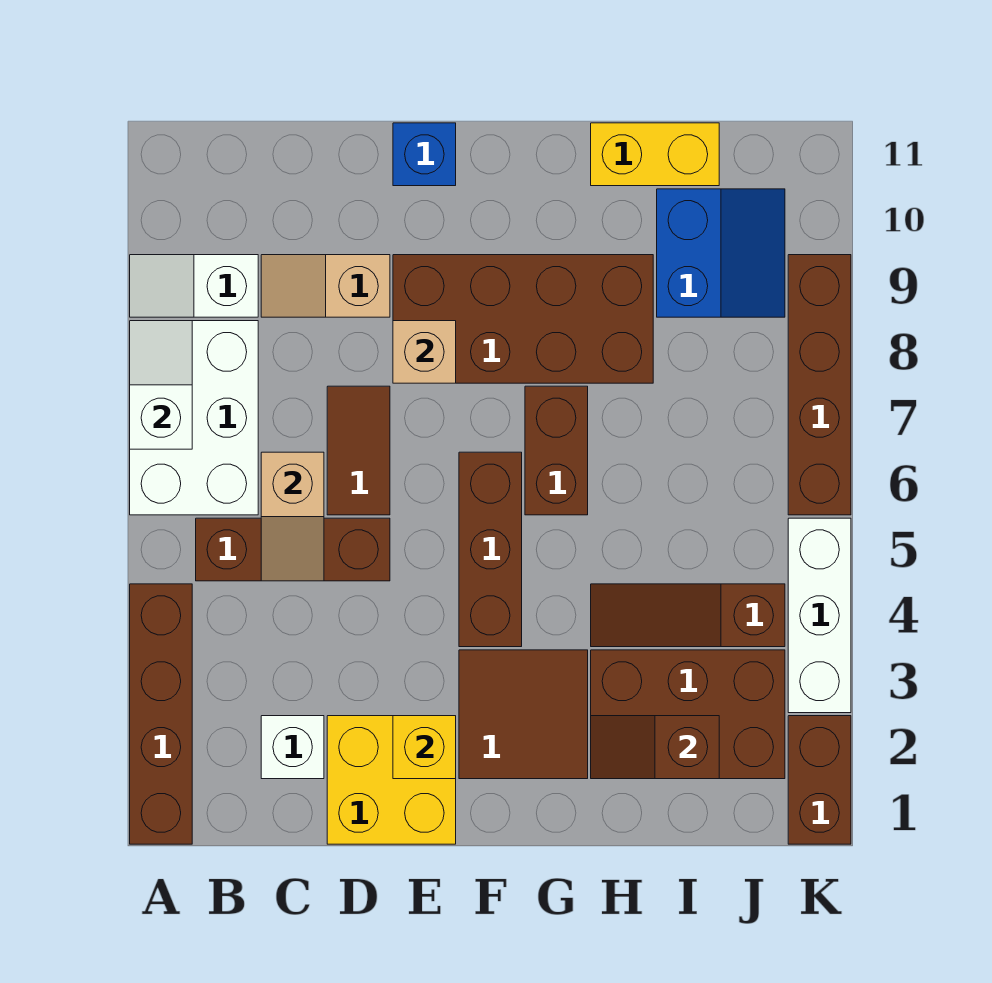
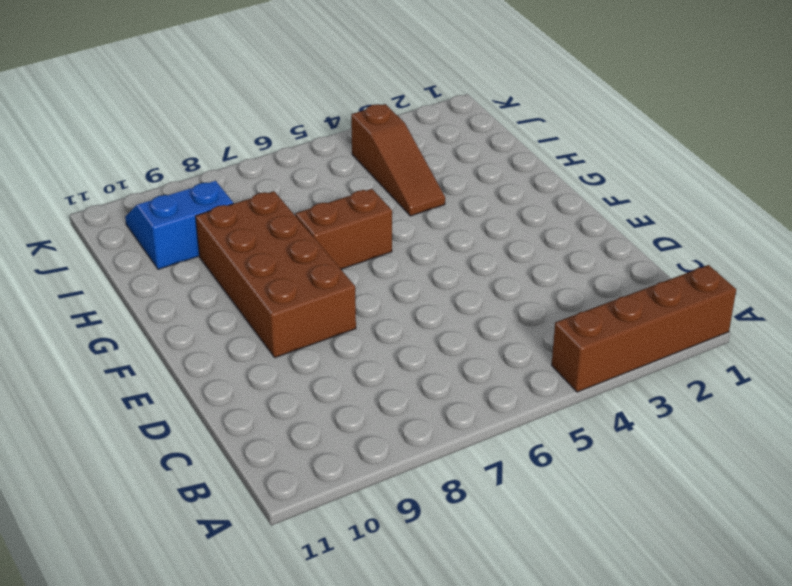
none -> white brick A6:B8 level 1
none -> white slope A9:B9 level 1 top B
none -> brown brick B5:D5 level 1

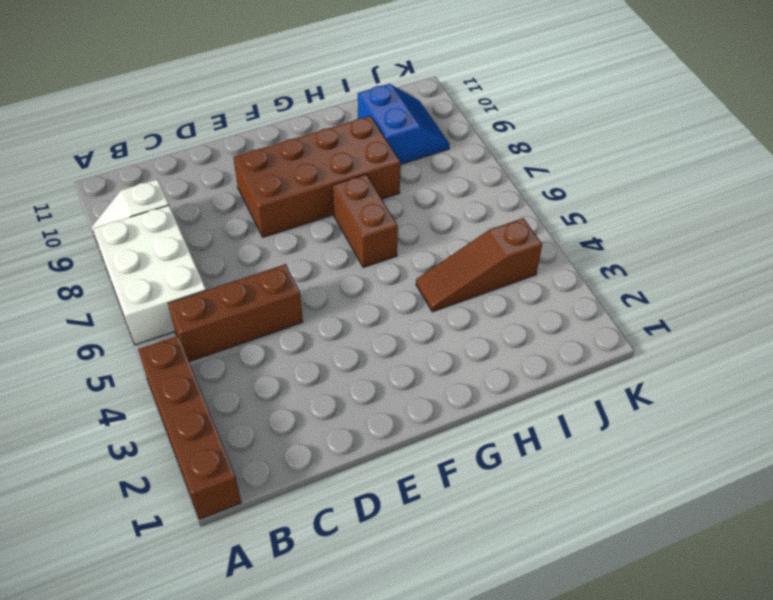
none -> white brick C2 level 1
none -> tan slope C9:D9 level 1 top D
none -> yellow brick D1:E2 level 1

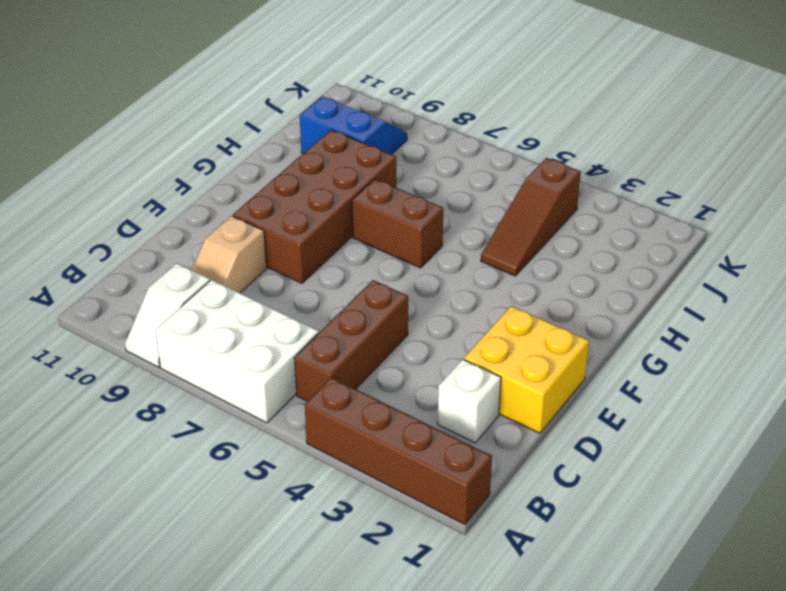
none -> brown tile D6:D7 level 1
none -> blue brick E11 level 1
none -> brown tile F2:G3 level 1

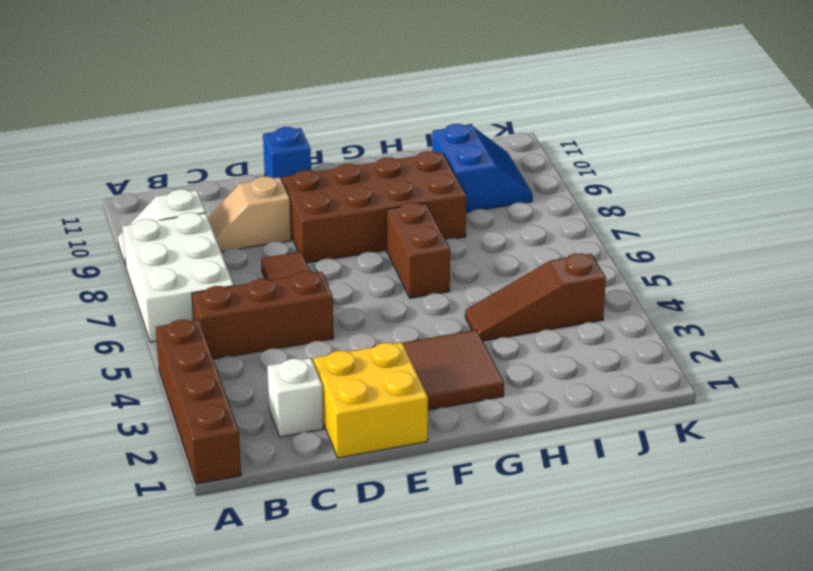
none -> brown brick F4:F6 level 1
none -> brown brick H2:J3 level 1
none -> yellow brick H11:I11 level 1

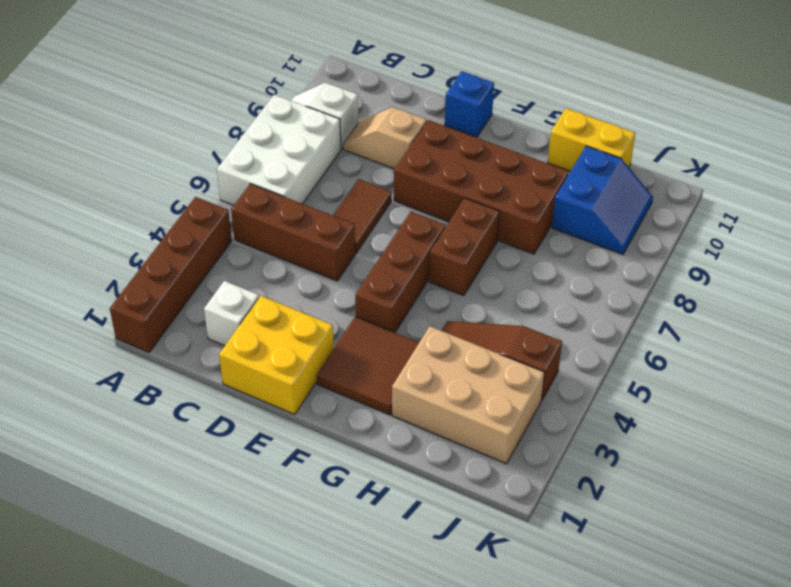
tan brick H2:J3 level 1 -> brown brick H2:J3 level 1
none -> brown brick K1:K2 level 1
none -> white brick K3:K5 level 1
none -> brown brick K6:K9 level 1

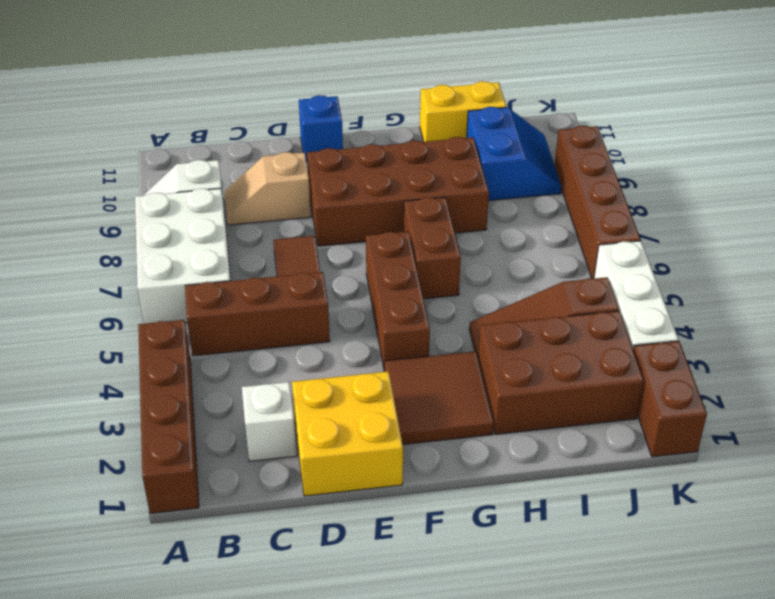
none -> white slope A7:A8 level 2 top 7
none -> tan slope C5:C6 level 2 top 6
none -> yellow brick E2 level 2

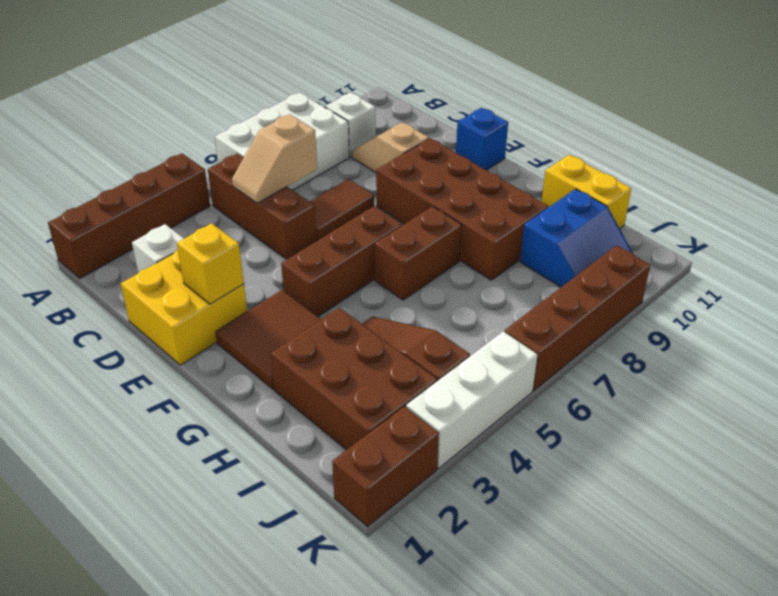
none -> white slope A7:A8 level 2 top 7
none -> tan brick E8 level 2
none -> brown slope H2:I2 level 2 top I

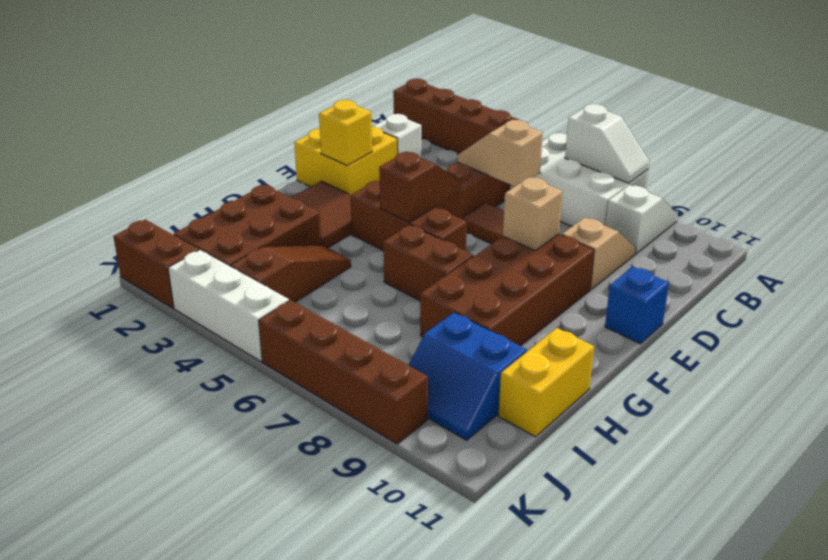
brown slope E5:F5 level 2 top F -> brown slope H2:I2 level 2 top I

